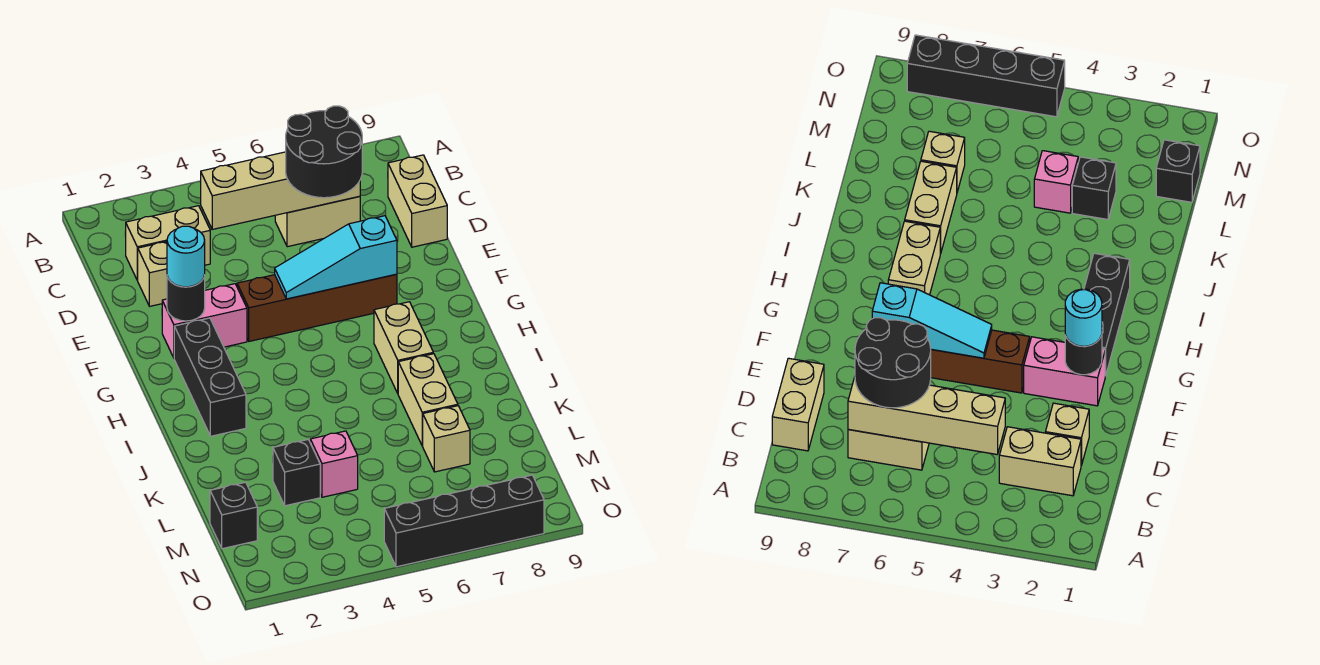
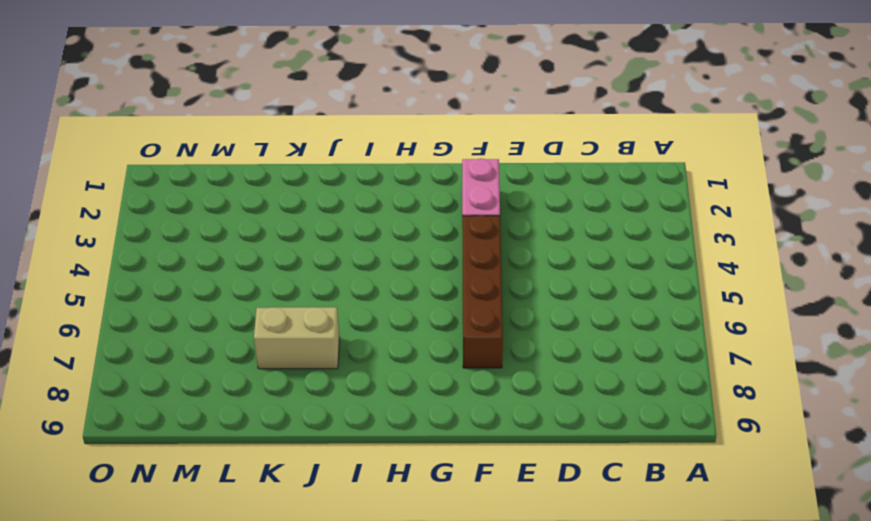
none -> tan brick C2:C3 level 1
none -> tan brick C6:C7 level 1
none -> tan brick C9:D9 level 1

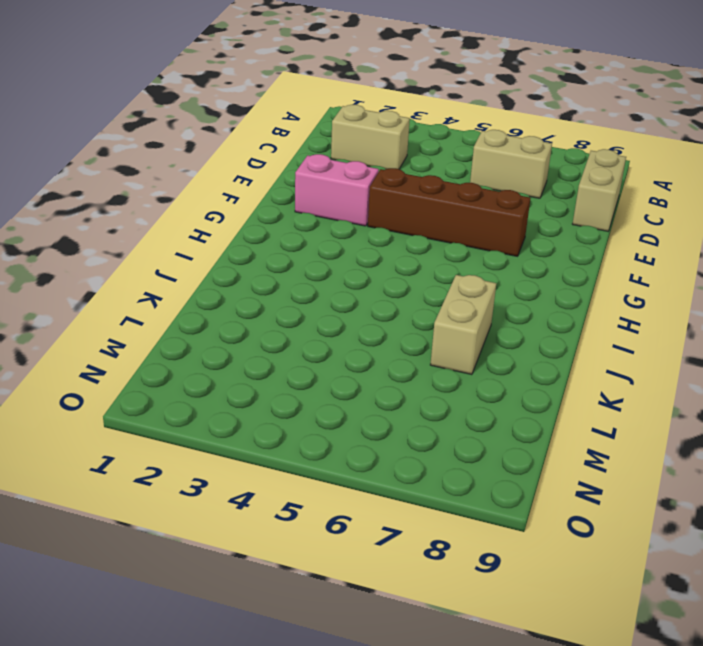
none -> tan brick D2 level 1
none -> black brick G2:I2 level 1
none -> tan brick H7:I7 level 1

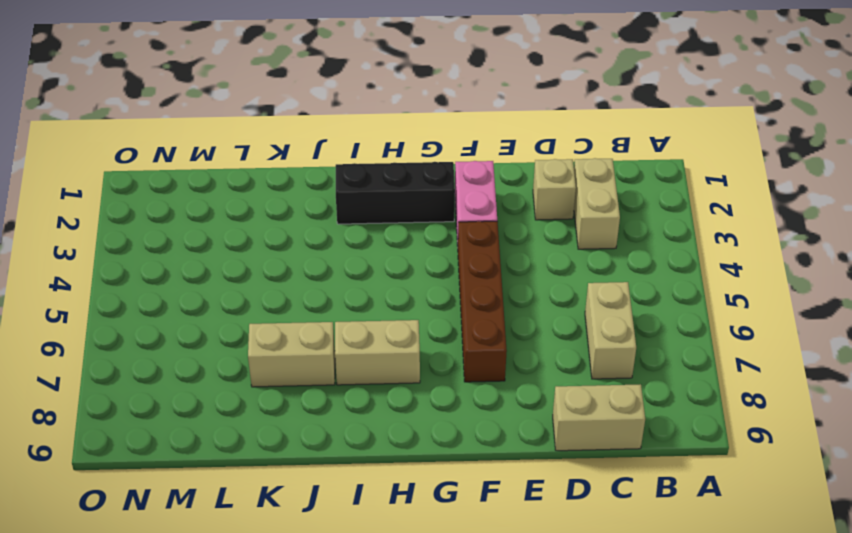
none -> black brick L3 level 1
none -> pink brick L4 level 1
none -> tan brick L7 level 1

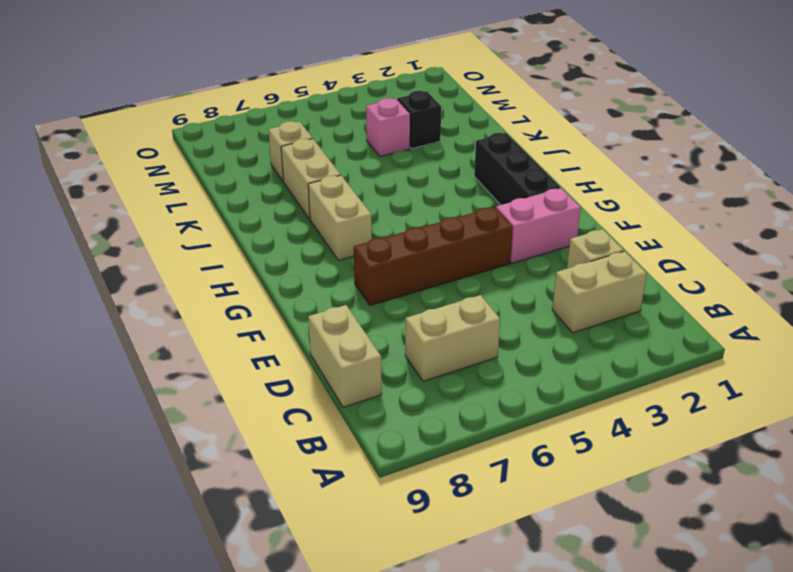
none -> black brick M1 level 1
none -> black brick O5:O8 level 1
none -> tan brick C4:C7 level 2

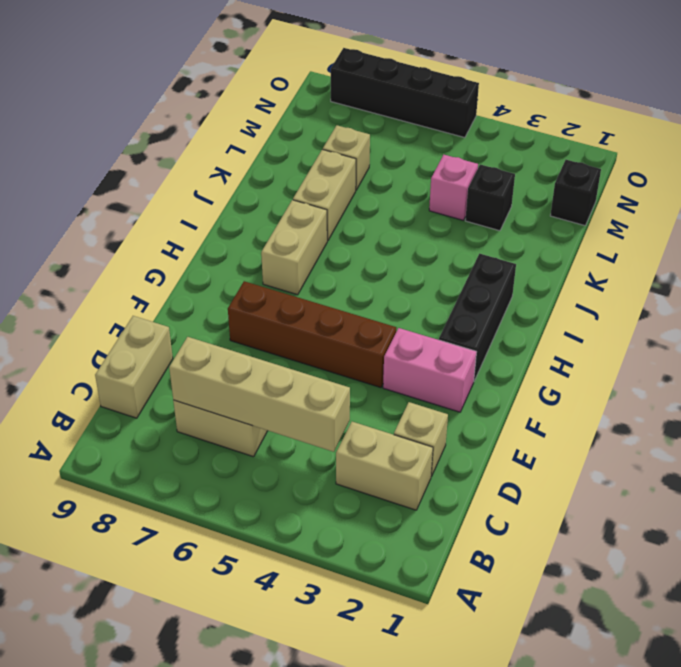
none -> black round brick F2 level 2
none -> cyan slope F5:F7 level 2 top 7
none -> black round brick C6:D7 level 3

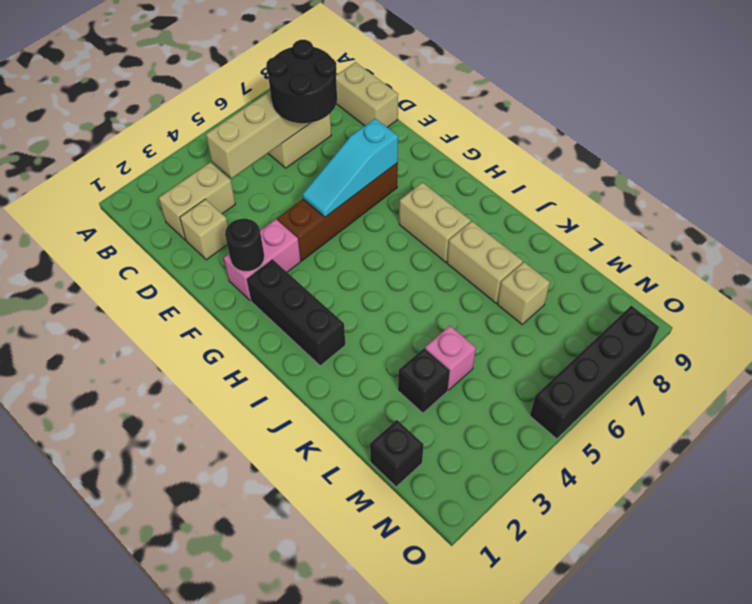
none -> cyan round brick F2 level 3

